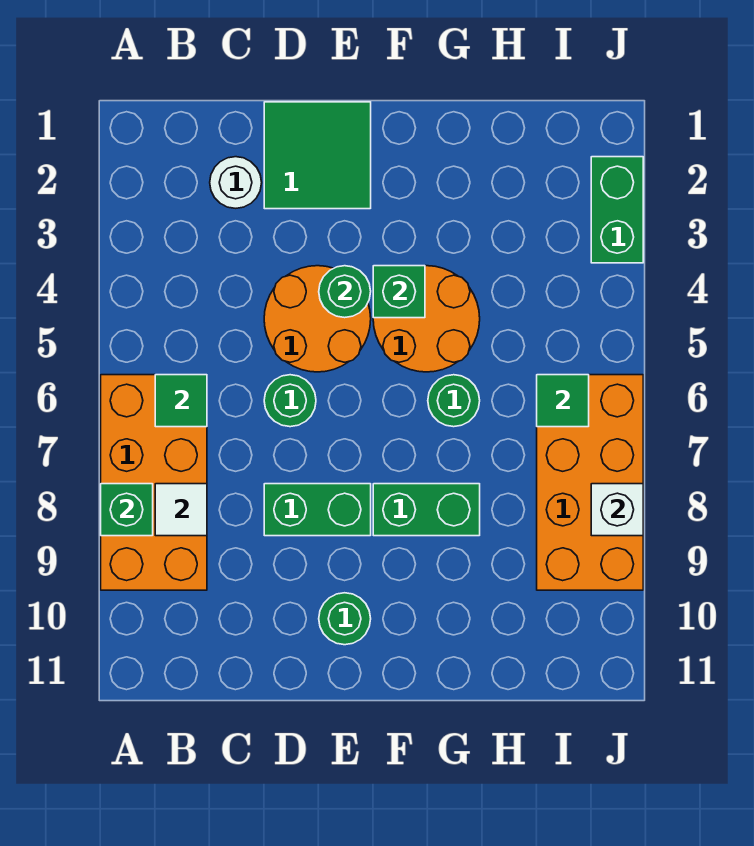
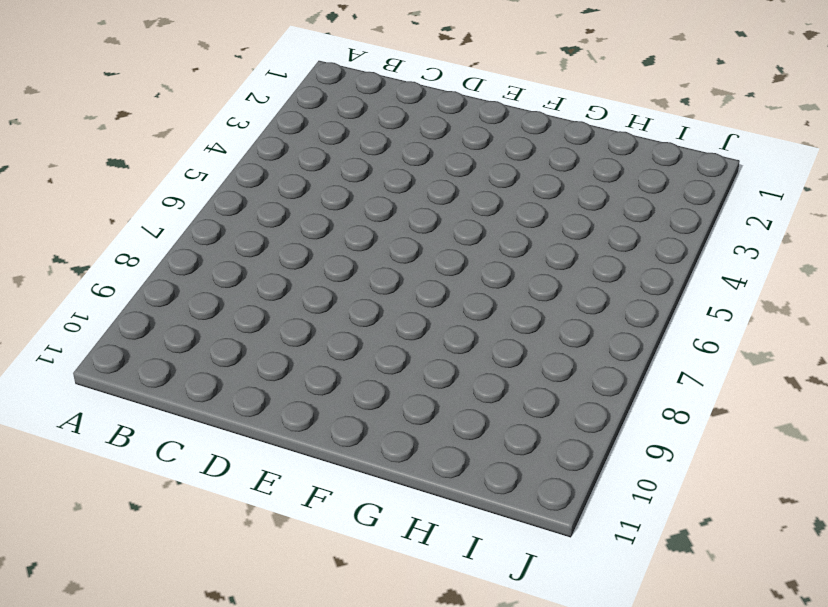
none -> orange brick A6:B9 level 1
none -> white round brick C2 level 1
none -> green tile D1:E2 level 1

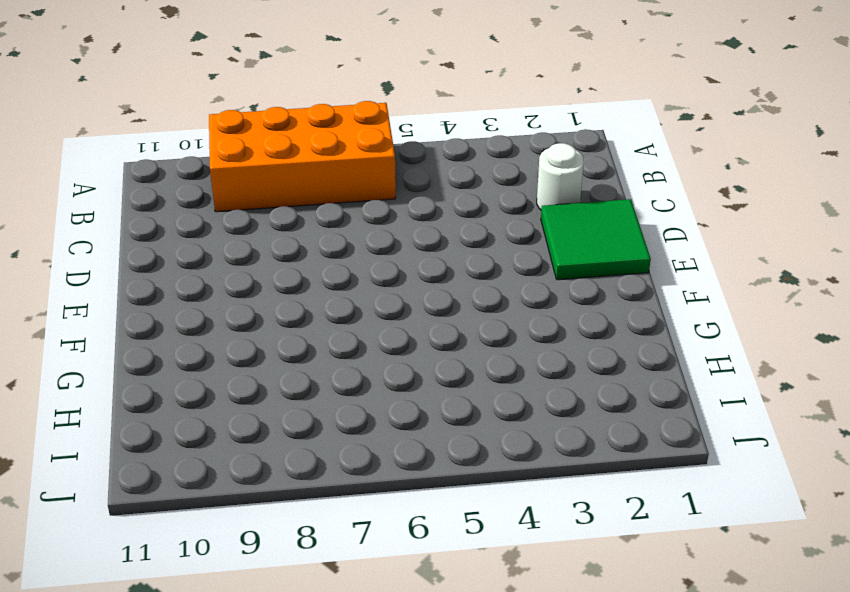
none -> orange round brick D4:E5 level 1
none -> green round brick D6 level 1
none -> green brick D8:E8 level 1

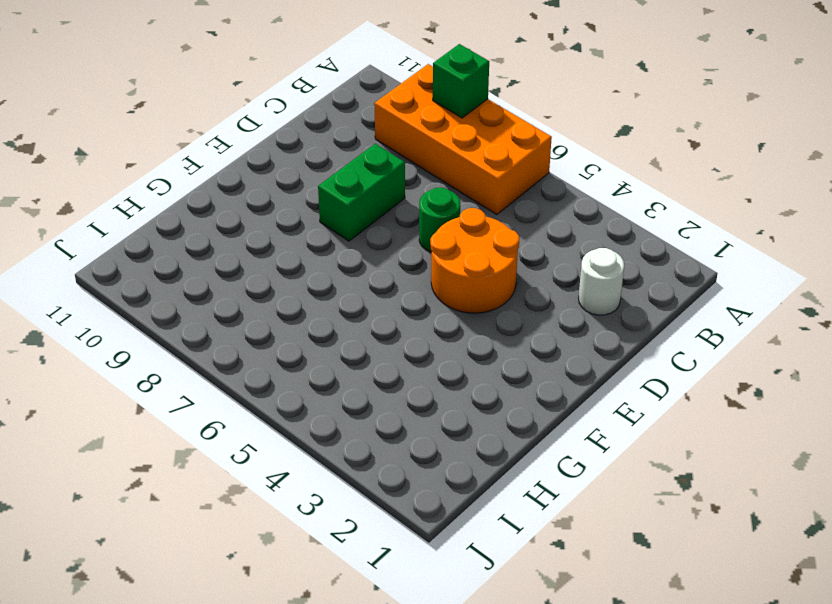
none -> green tile D1:E2 level 1
none -> green round brick E10 level 1
none -> orange round brick F4:G5 level 1

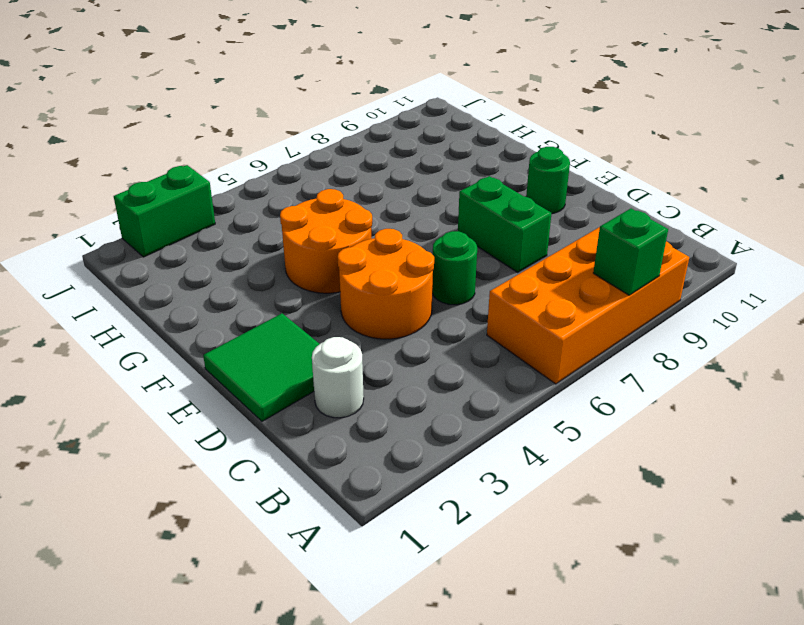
none -> green brick F8:G8 level 1
none -> green round brick G6 level 1
none -> orange brick I6:J9 level 1

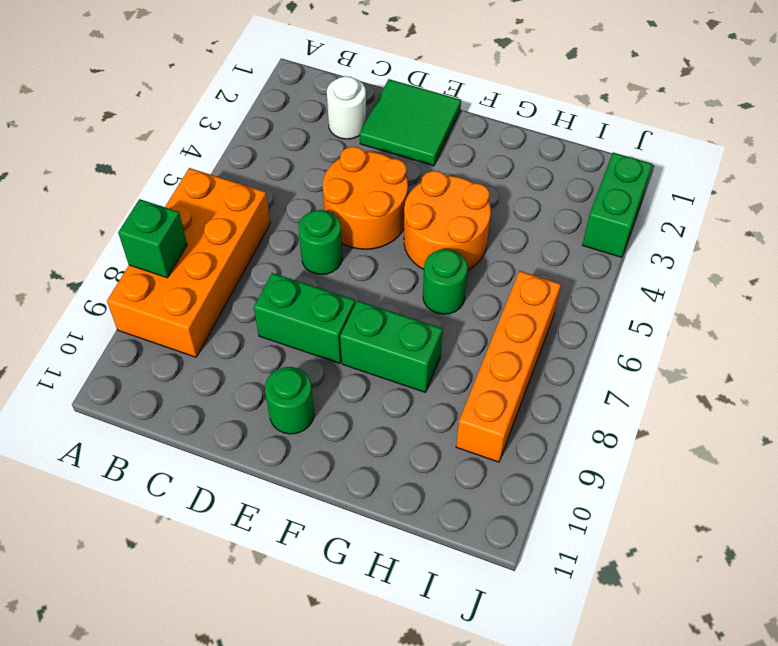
orange brick I6:I9 level 1 -> orange brick I6:J9 level 1
none -> green tile B6 level 2
none -> white tile B8 level 2
none -> green round brick E4 level 2

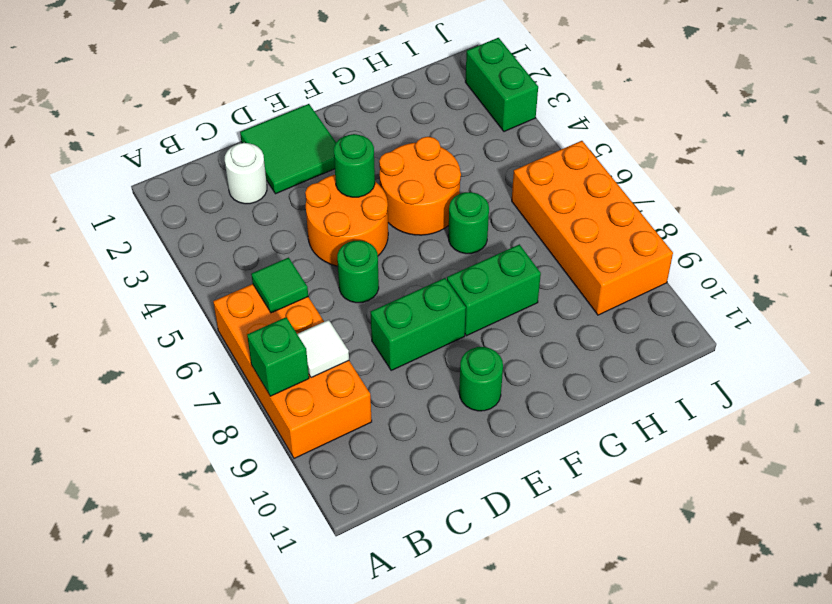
none -> green brick F4 level 2
none -> green tile I6 level 2
none -> white brick J8 level 2

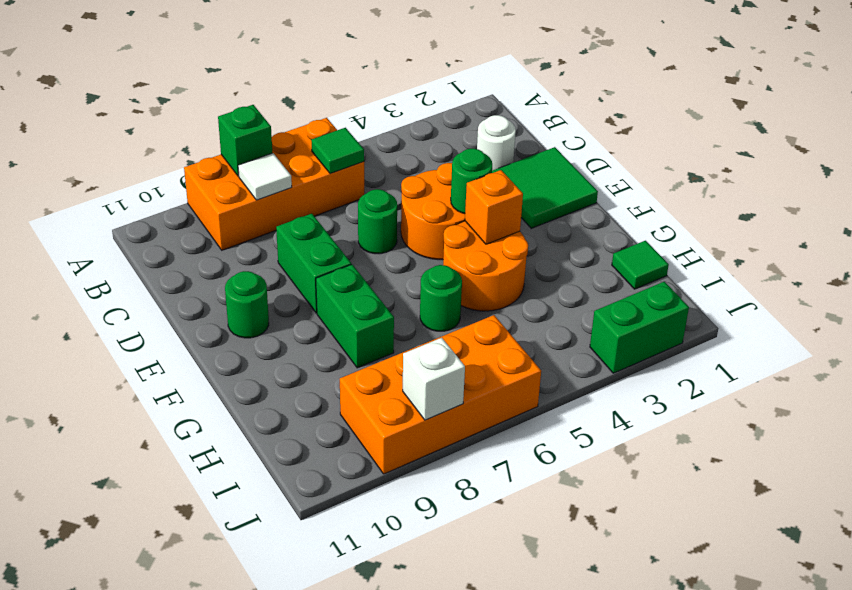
orange brick F4 level 2 -> green brick F4 level 2
green tile H1 level 1 -> green tile I6 level 2

